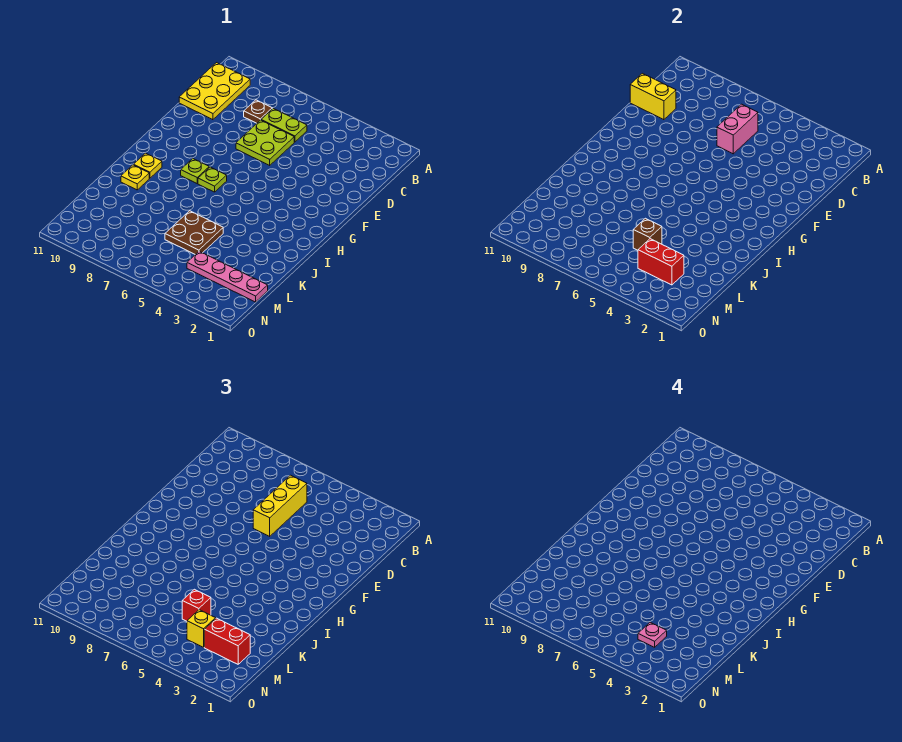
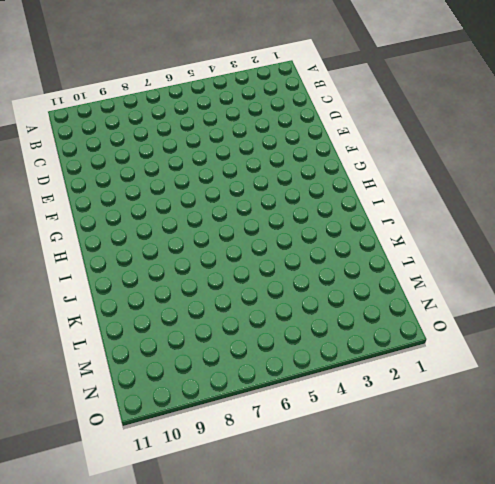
none -> yellow plate B10:D11 level 1
none -> lime plate C6:C7 level 1
none -> brown plate C8 level 1

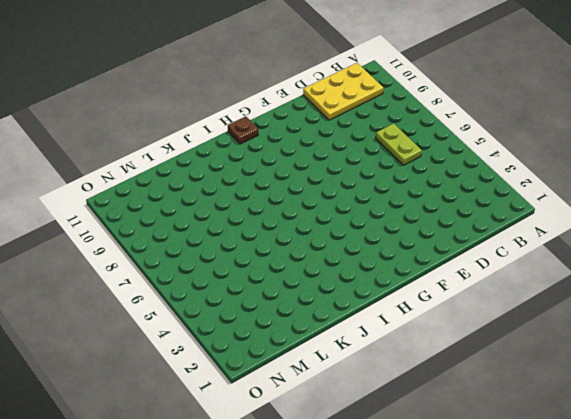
brown plate H11 level 1 -> brown plate C8 level 1
none -> lime plate D6:E7 level 1
none -> lime plate H7 level 1
none -> lime plate H8 level 1

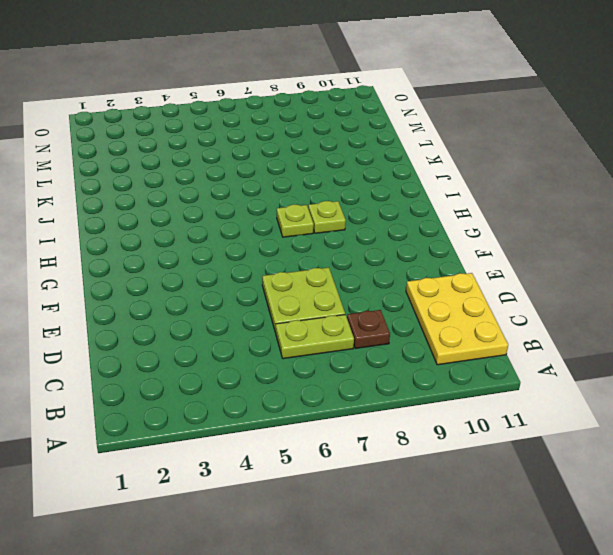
none -> yellow plate I10 level 1
none -> yellow plate J10 level 1
none -> brown plate K5:L6 level 1

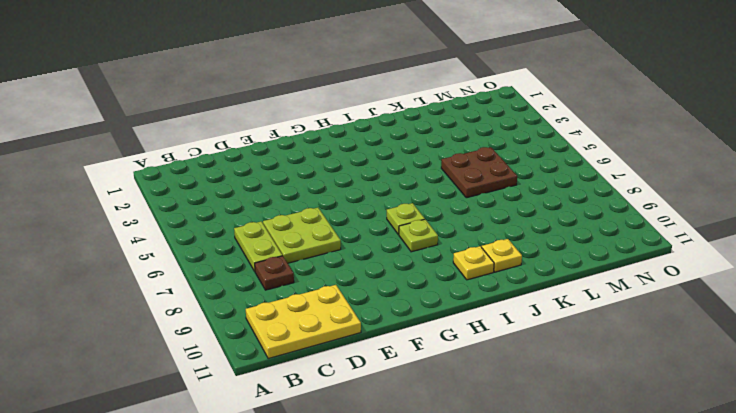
none -> pink plate M1:M4 level 1
none -> pink brick C6:D6 level 2
none -> yellow brick D10:D11 level 2

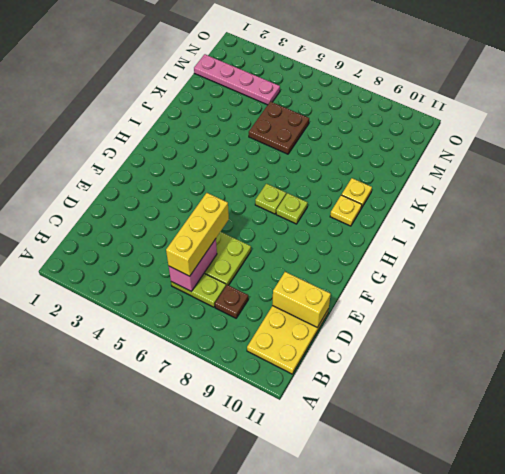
none -> brown brick L5 level 2
none -> red brick M3:M4 level 2
none -> red brick L5 level 3

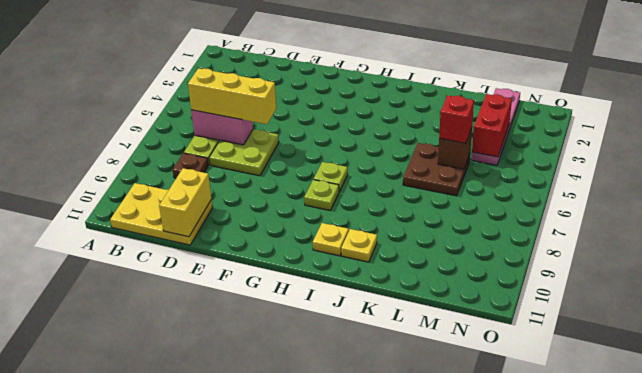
none -> red brick M2:M3 level 3
none -> yellow brick M4 level 3
none -> pink plate M4 level 4

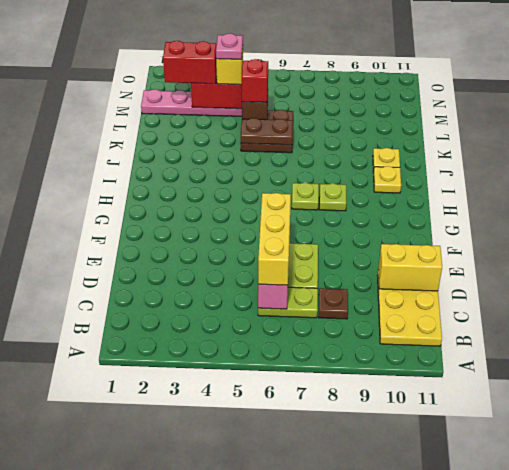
brown plate K5:K6 level 2 -> none

